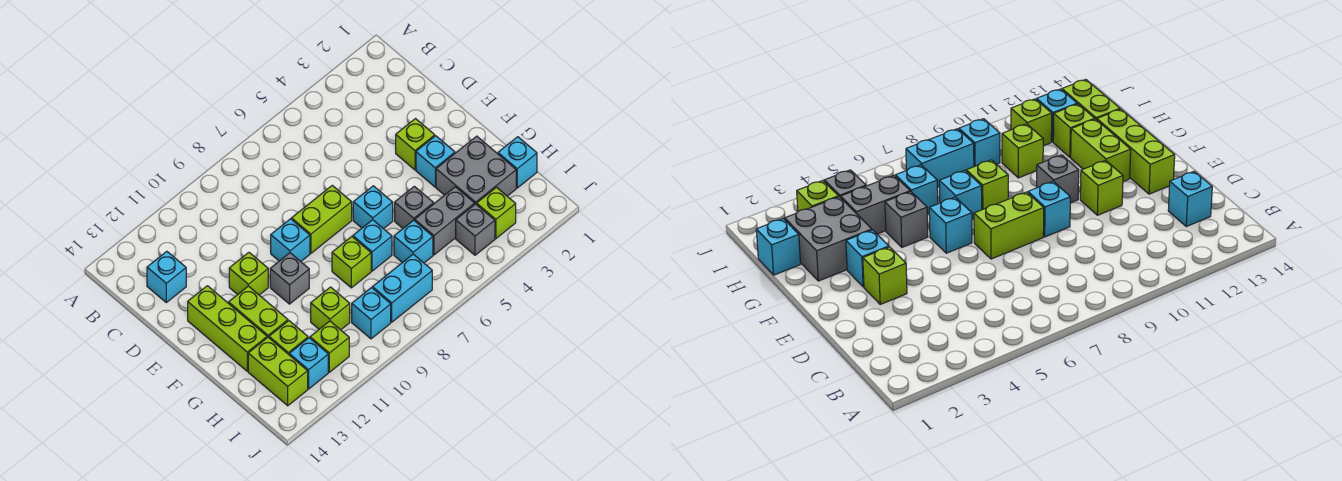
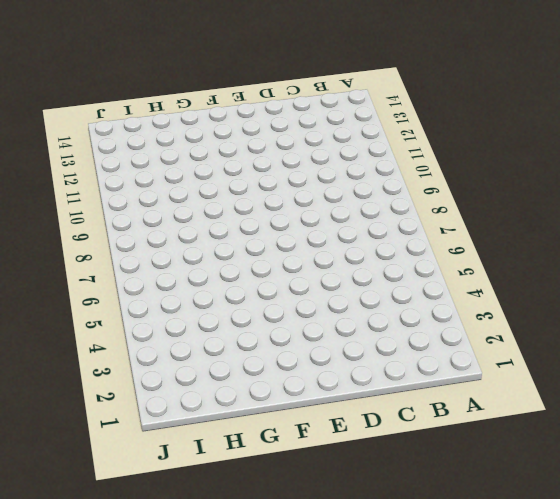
none -> cyan brick C13 level 1
none -> lime brick E3 level 1
none -> lime brick E7:E8 level 1

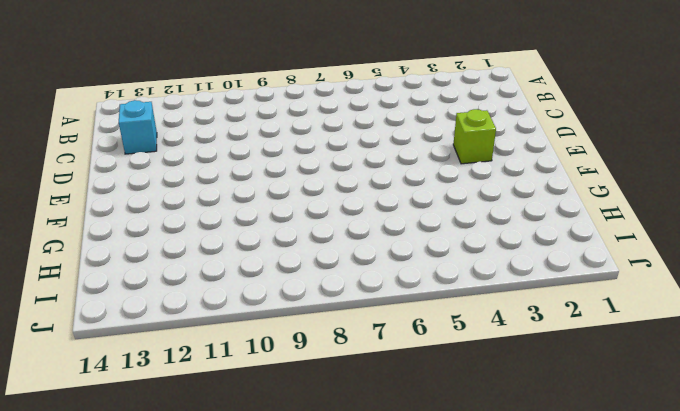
none -> lime brick E7:E8 level 1
none -> cyan brick E9 level 1
none -> lime brick E11 level 1

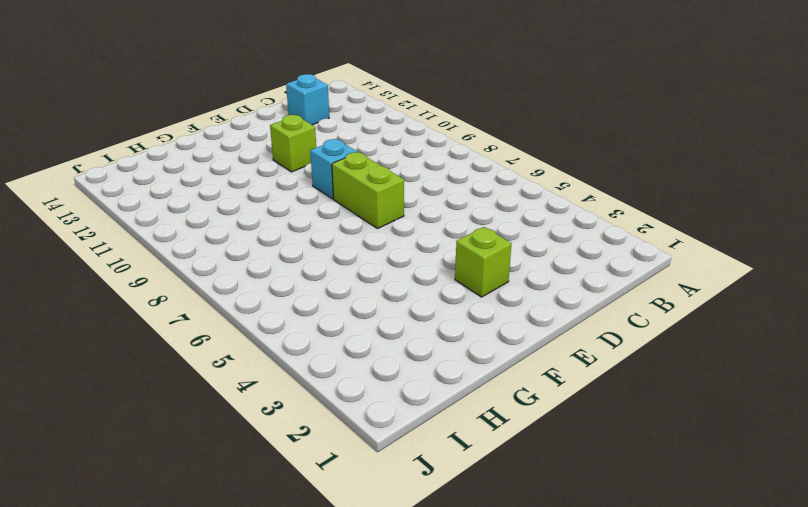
none -> lime brick E13:G13 level 1
none -> cyan brick F3 level 1
none -> cyan brick F6 level 1

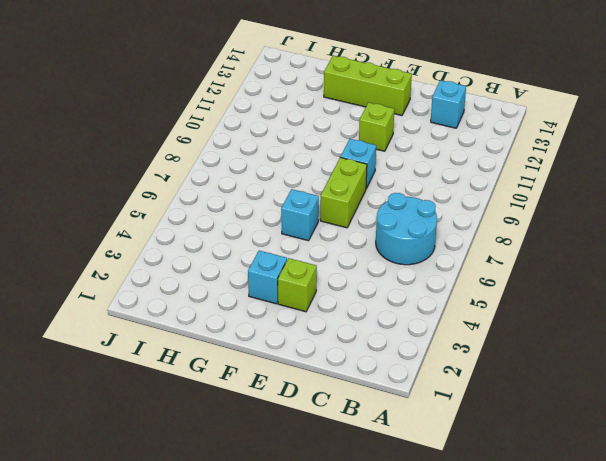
cyan round brick B6:C7 level 1 -> none
none -> grey brick F10 level 1
none -> lime brick F12:G12 level 1
none -> grey brick G2:H3 level 1

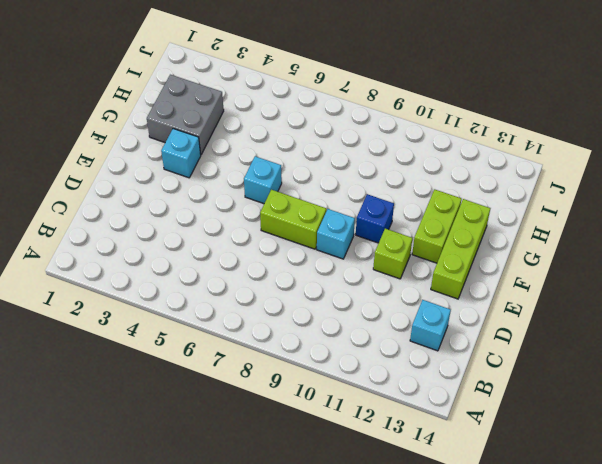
blue brick F10 level 1 -> grey brick F10 level 1
none -> lime brick E3 level 1
none -> grey brick G5 level 1
none -> cyan brick G7 level 1

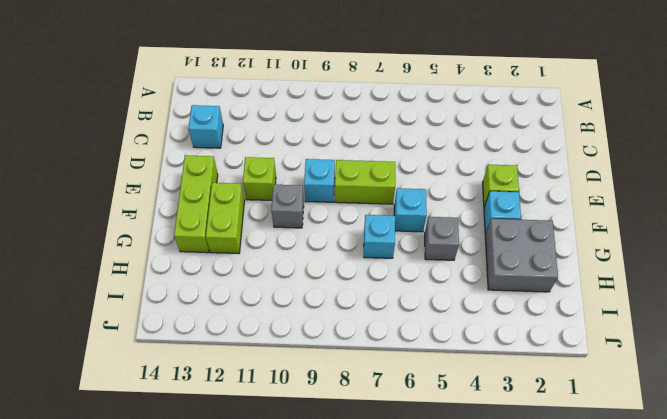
none -> lime brick G8 level 1
none -> cyan brick H1 level 1
none -> grey brick H4:H5 level 1

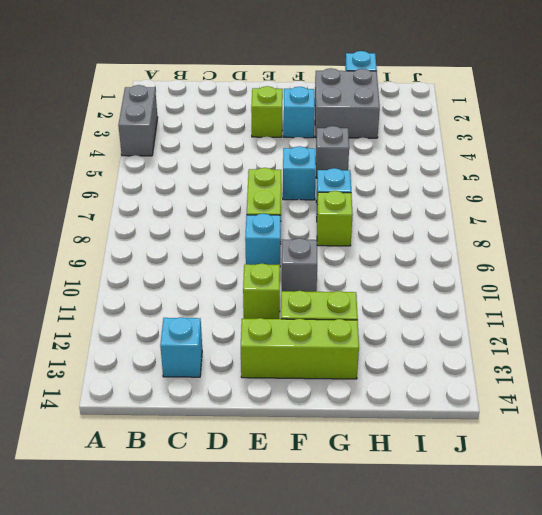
grey brick A3:A4 level 1 -> grey brick H4:H5 level 1
none -> cyan brick H6 level 1
none -> lime brick H10 level 1
none -> lime brick H12 level 1

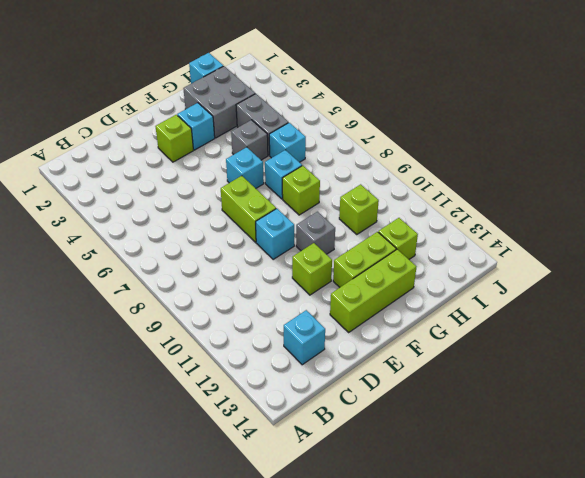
none -> lime brick H13:I13 level 1
none -> lime brick I3 level 1
none -> grey brick I4 level 1

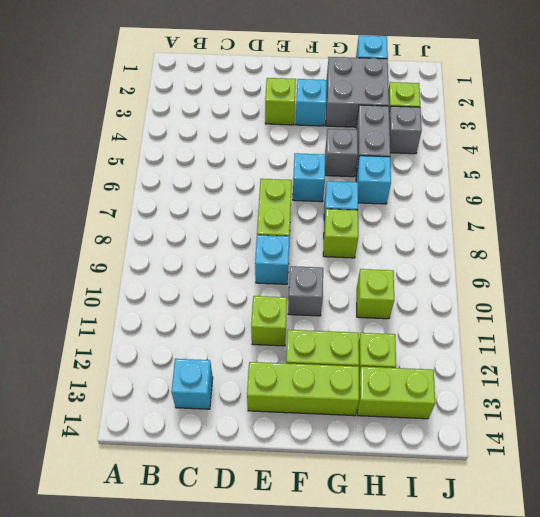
none -> cyan brick I7:I8 level 1
none -> cyan brick I9 level 1
none -> lime brick I11 level 1

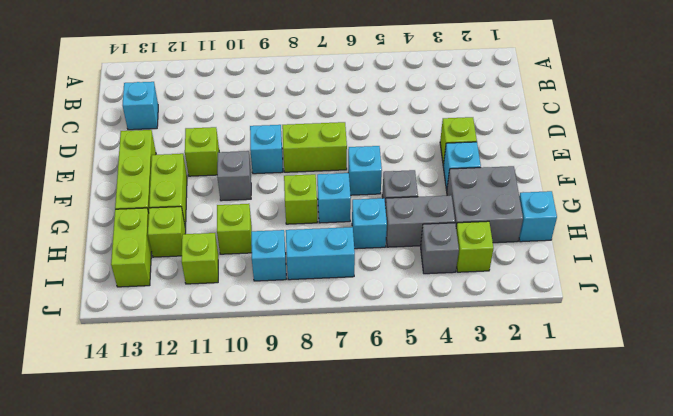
none -> cyan brick I12 level 1

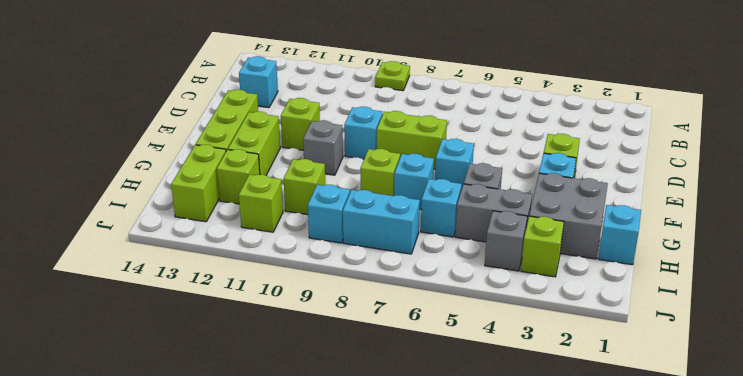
lime plate A9 level 1 -> none
none -> cyan brick I12 level 1

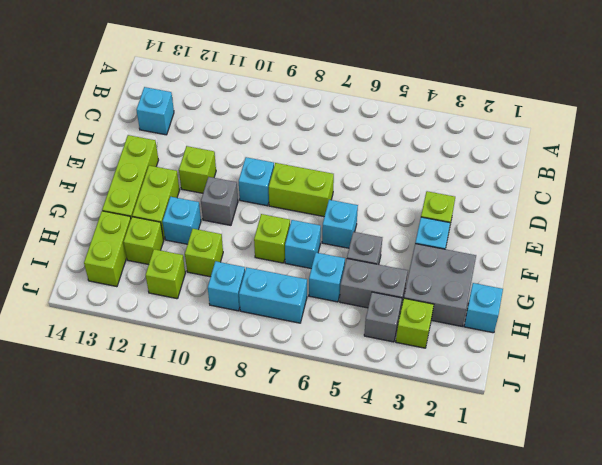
cyan brick G11 level 1 -> cyan brick I12 level 1

